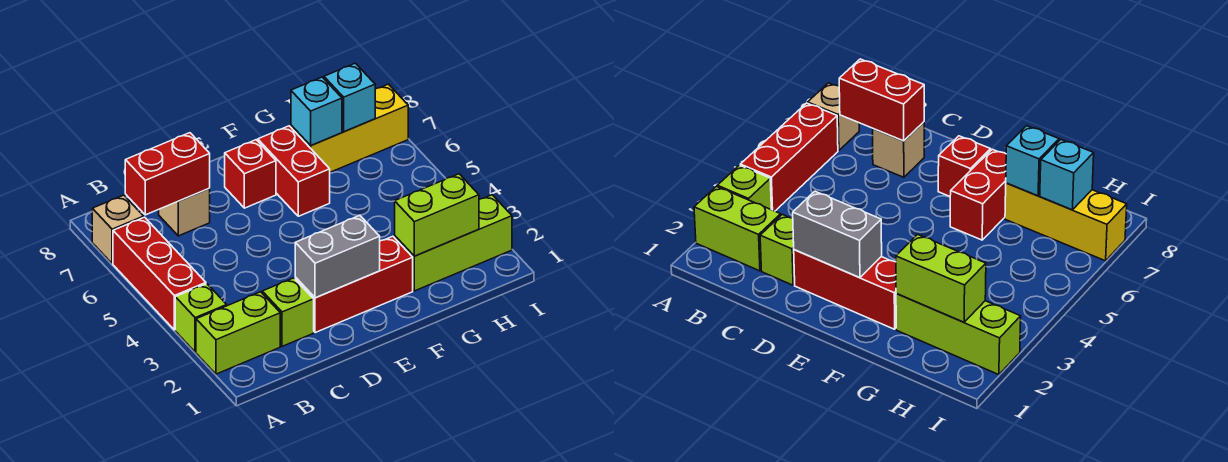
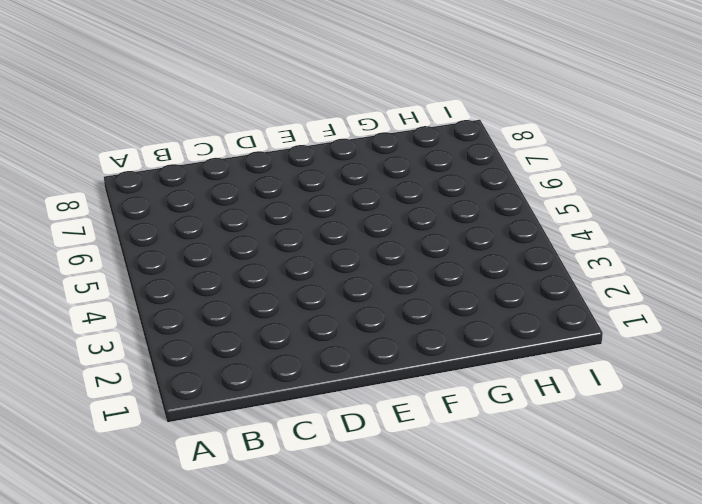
none -> lime brick A2:B2 level 1
none -> lime brick A3 level 1
none -> red brick A4:A6 level 1

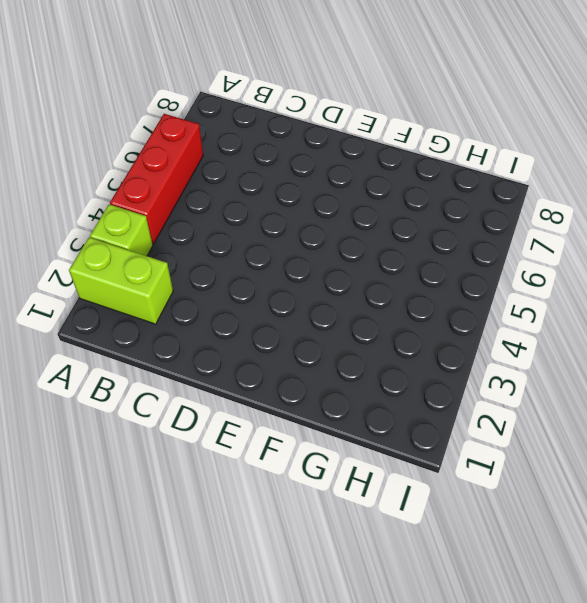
none -> tan brick A7 level 1
none -> lime brick C2 level 1
none -> tan brick C7 level 1

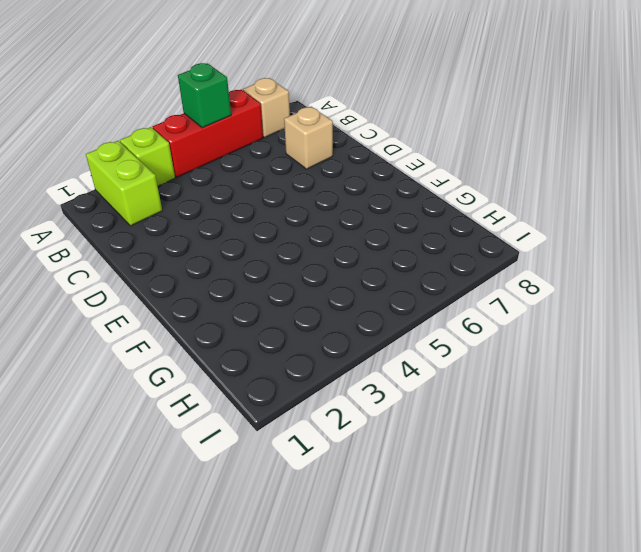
green brick A5 level 2 -> none
none -> lime brick C2 level 1
none -> red brick D2:F2 level 1
none -> red brick E7 level 1

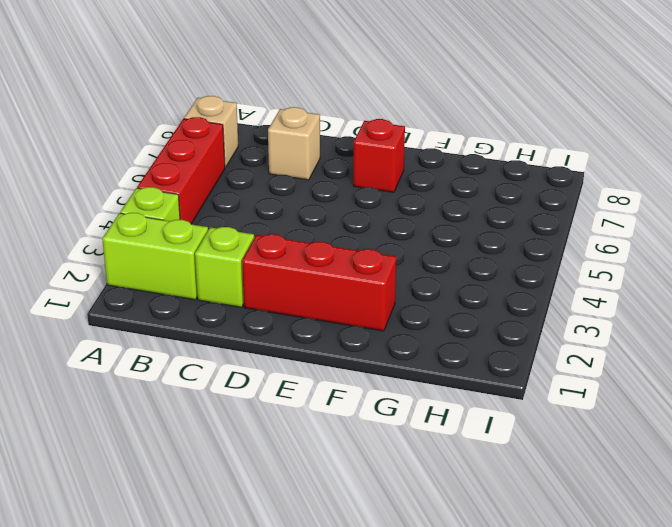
none -> red brick F6:F7 level 1
none -> lime brick G2:I2 level 1
none -> yellow brick G7:I7 level 1

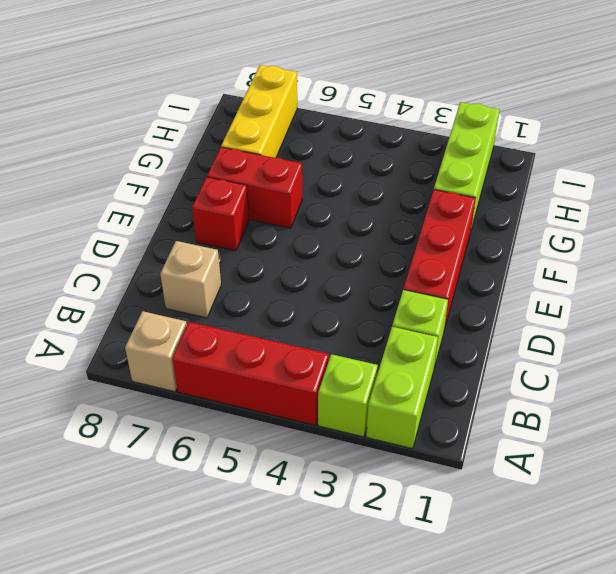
none -> red brick B7:C7 level 2
none -> grey brick D2:E2 level 2
none -> lime brick G2:H2 level 2

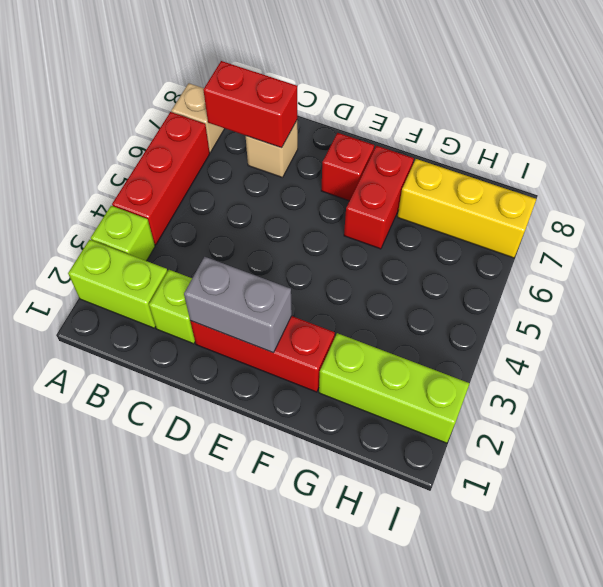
none -> lime brick G2:H2 level 2
none -> cyan brick G7 level 2
none -> cyan brick H7 level 2

